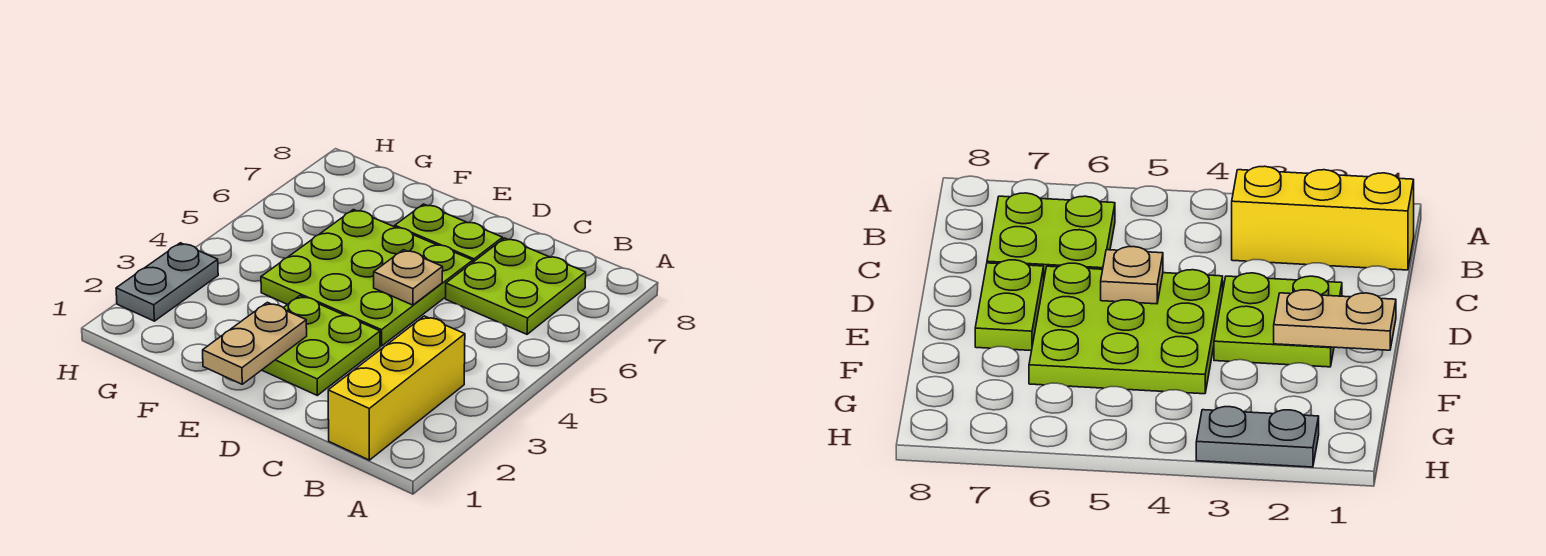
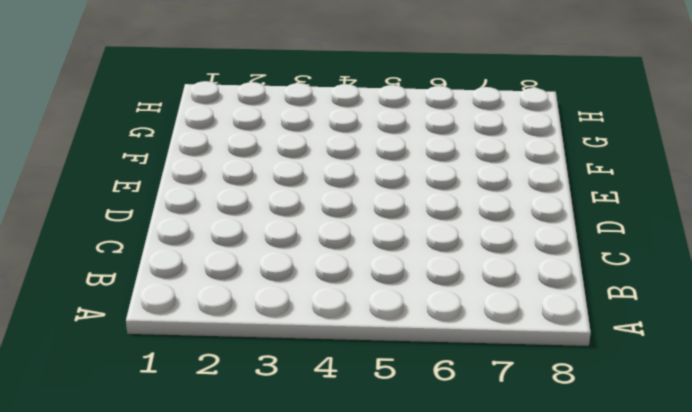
none -> yellow brick B1:B3 level 1
none -> lime plate B6:C7 level 1

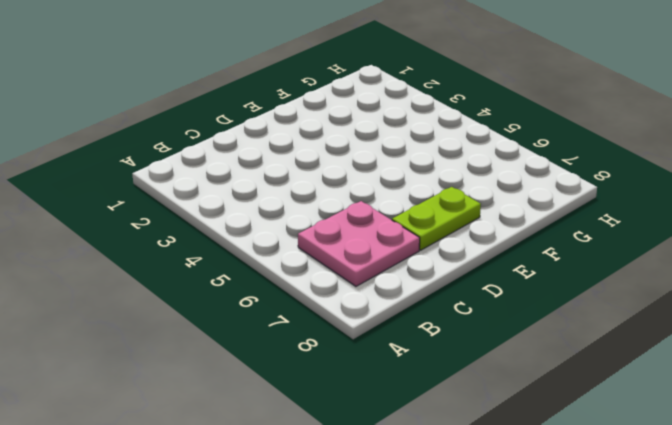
pink plate B6:C7 level 1 -> lime plate B6:C7 level 1
none -> yellow brick B1:B3 level 1
none -> lime plate D2:E3 level 1

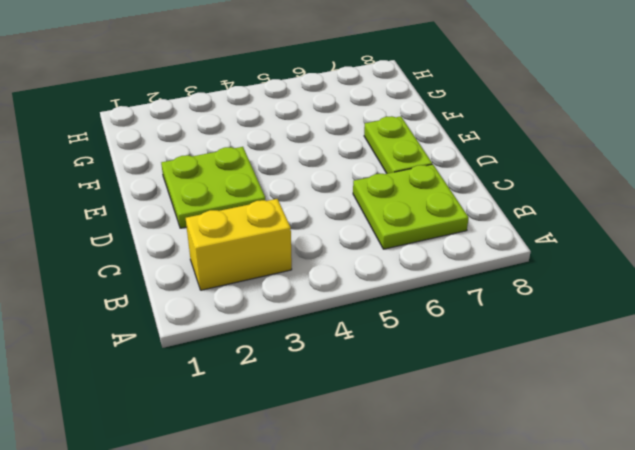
yellow brick B2:B3 level 1 -> yellow brick B1:B3 level 1
none -> lime plate D4:F6 level 1
none -> grey plate H2:H3 level 1

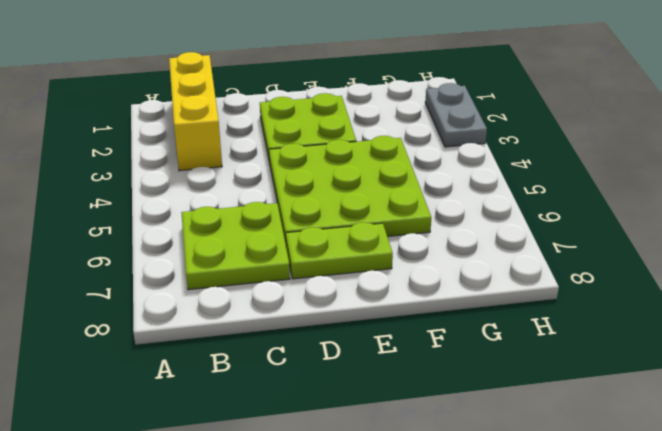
none -> tan plate D5 level 2
none -> tan plate E1:E2 level 2

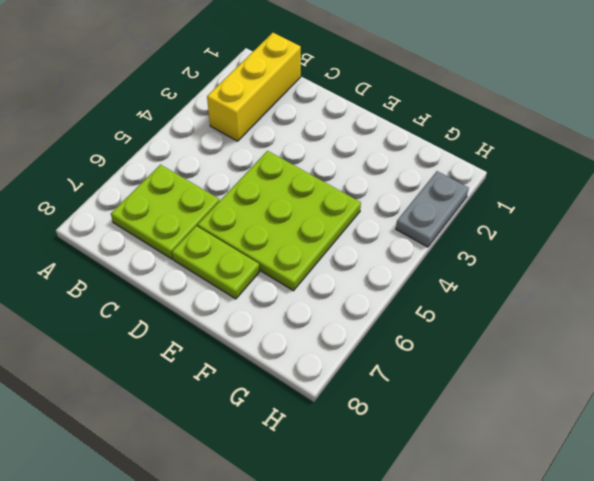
none -> lime plate D2:E3 level 1
none -> tan plate D5 level 2

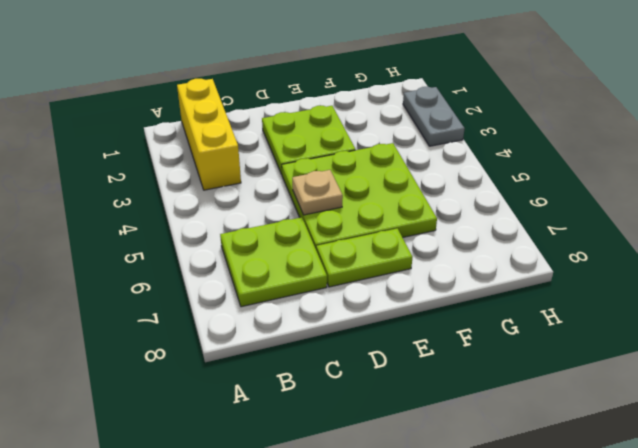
none -> tan plate E1:E2 level 2

